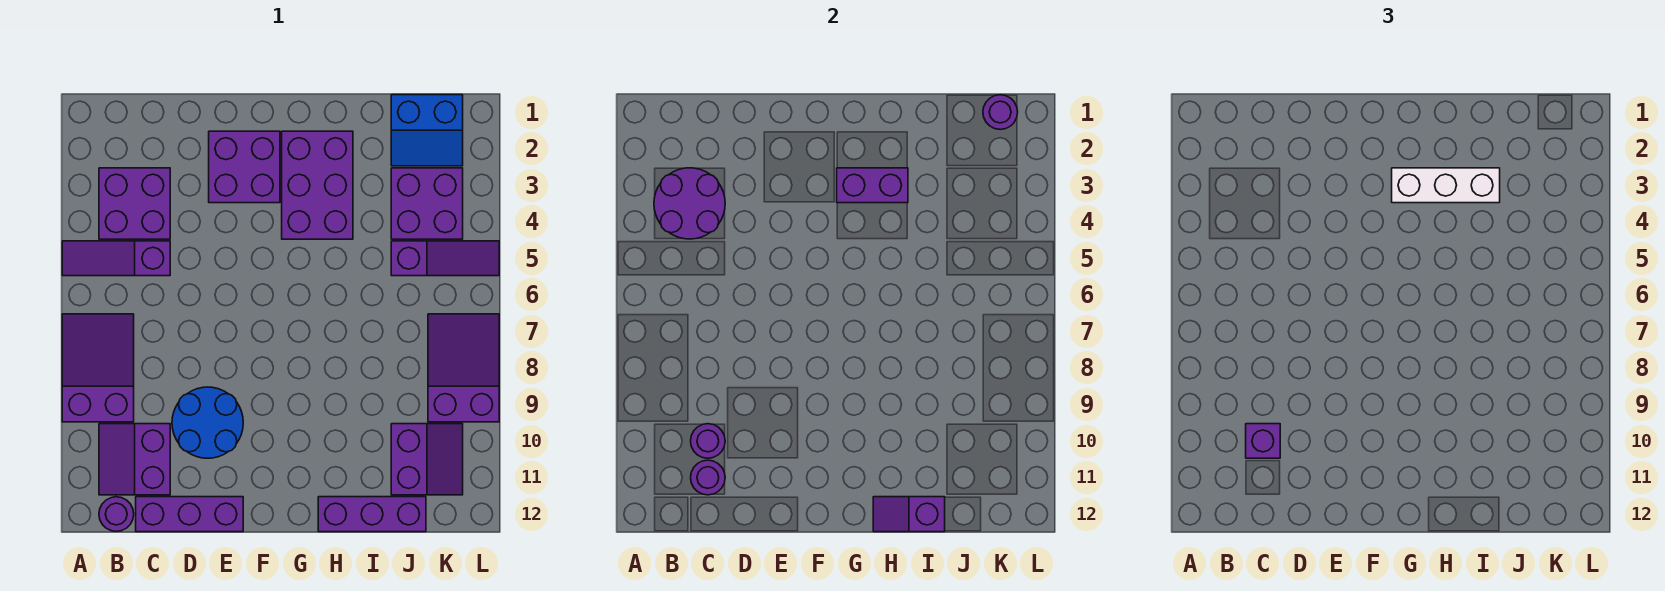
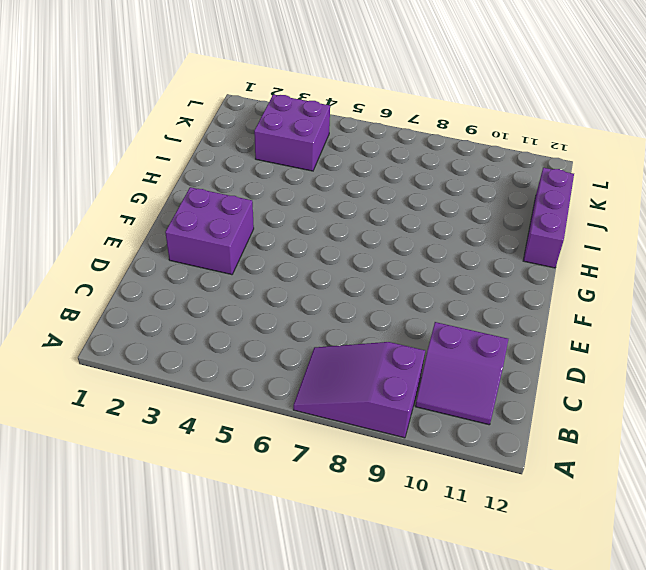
none -> purple slope A5:C5 level 1 top C
none -> purple brick B3:C4 level 1
none -> purple round brick B12 level 1

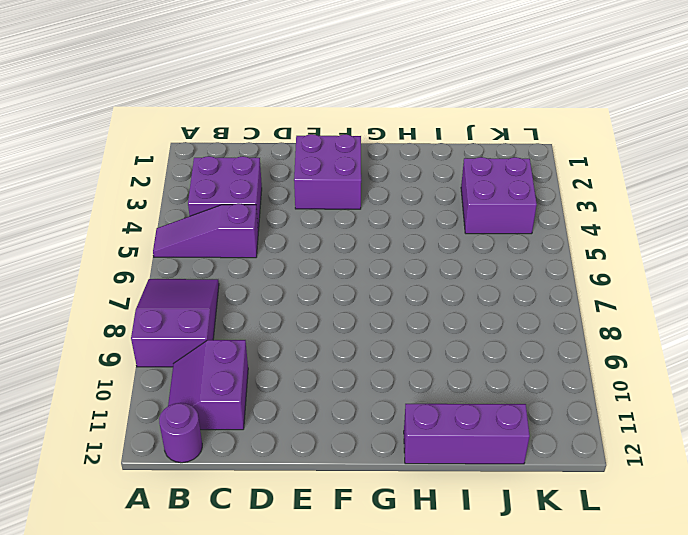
none -> purple brick C12:E12 level 1
none -> blue round brick D9:E10 level 1
none -> purple brick G2:H4 level 1

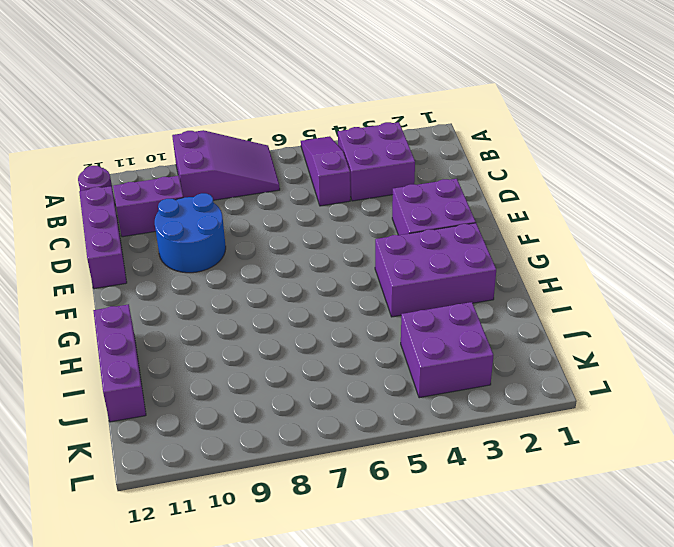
none -> blue slope J1:K2 level 1 top 1
none -> purple slope J5:L5 level 1 top J
none -> purple slope J10:K11 level 1 top J

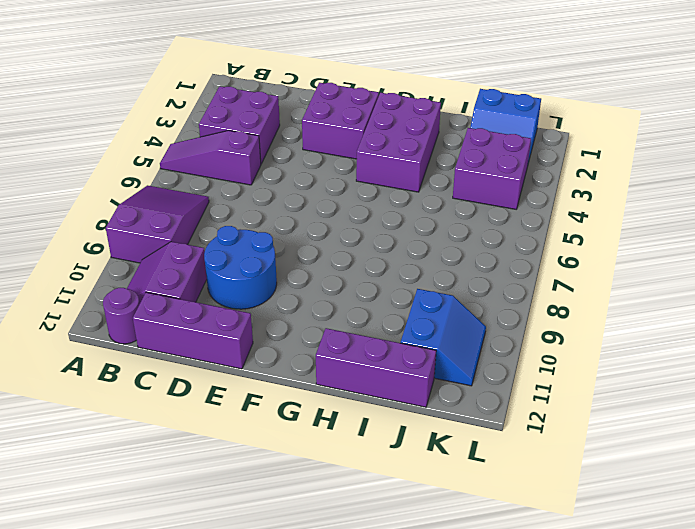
blue slope J10:K11 level 1 top J -> purple slope J10:K11 level 1 top J
none -> purple slope J5:L5 level 1 top J
none -> purple slope K7:L9 level 1 top 9
none -> purple round brick B3:C4 level 2

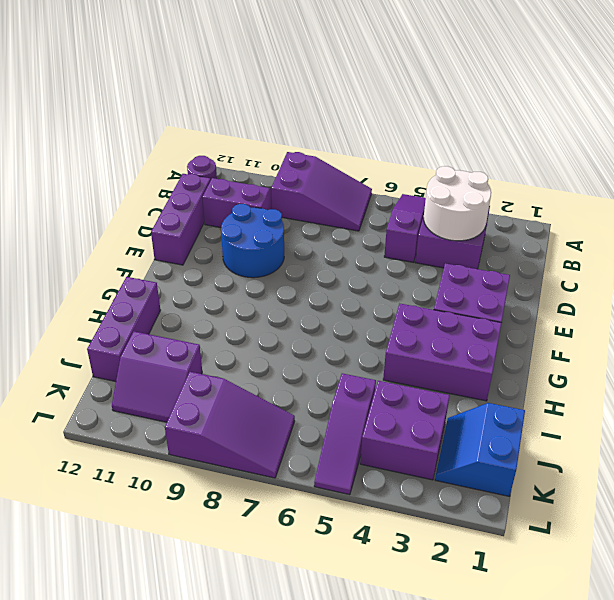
white round brick B3:C4 level 2 -> purple round brick B3:C4 level 2
none -> purple round brick C10 level 2
none -> purple round brick C11 level 2
none -> purple brick G3:H3 level 2

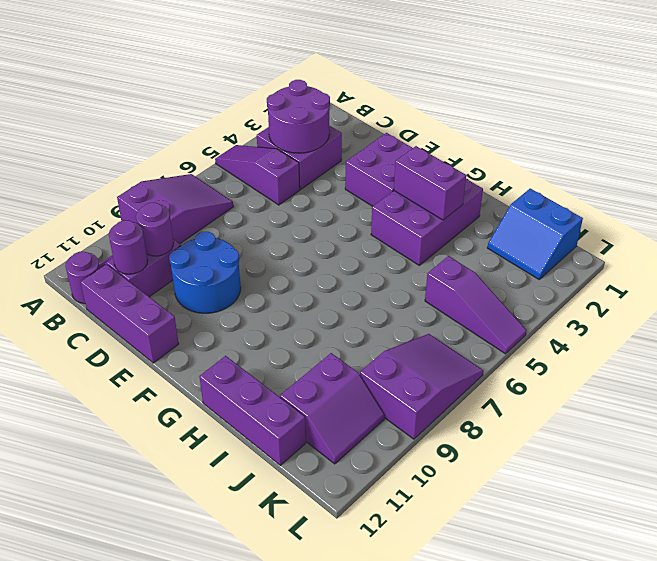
none -> purple brick J3:K4 level 1
none -> purple slope H12:I12 level 2 top I
none -> purple round brick K1 level 2

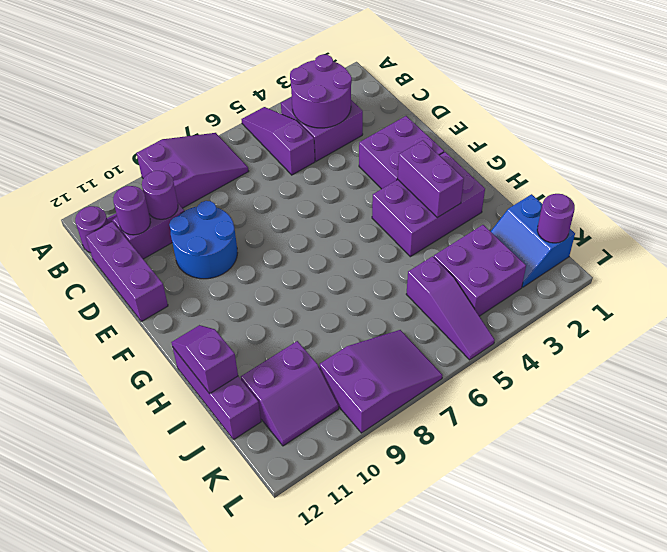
none -> purple brick C10 level 3
none -> white brick G3:I3 level 3

